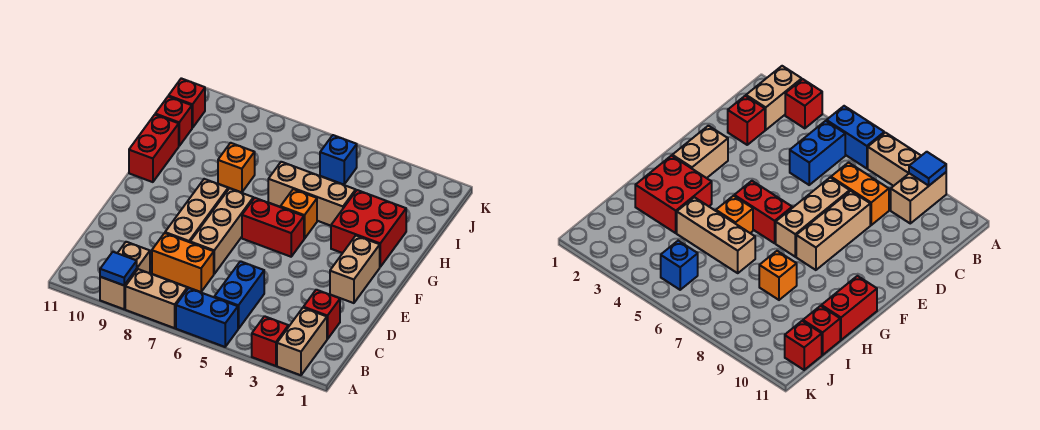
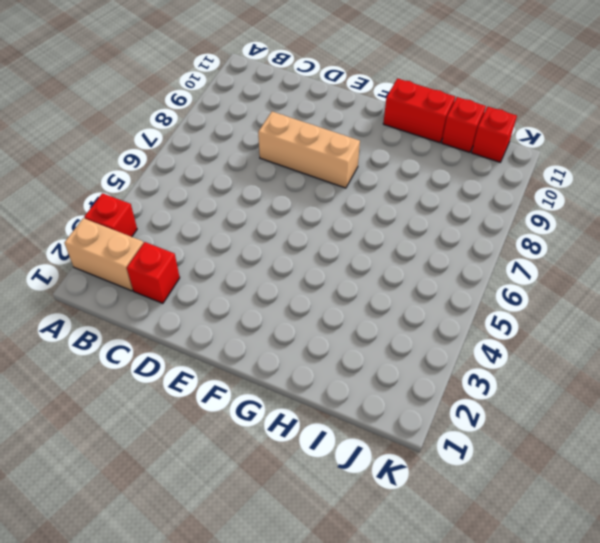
none -> blue brick A5:A6 level 1
none -> tan brick A7:A8 level 1
none -> tan brick A9:B9 level 1

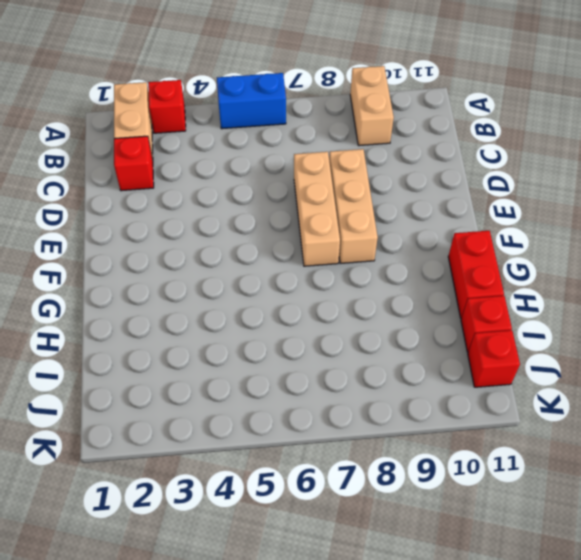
none -> tan brick A7:A8 level 1
none -> blue brick B5:C5 level 1
none -> orange brick C7:C8 level 1

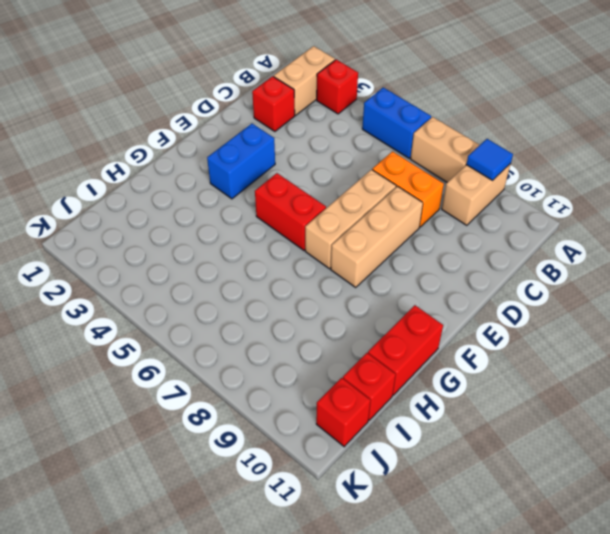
blue brick E3:F3 level 1 -> blue brick B5:C5 level 1
none -> tan brick E2:F2 level 1
none -> red brick G2:H3 level 1
none -> orange brick G5 level 1

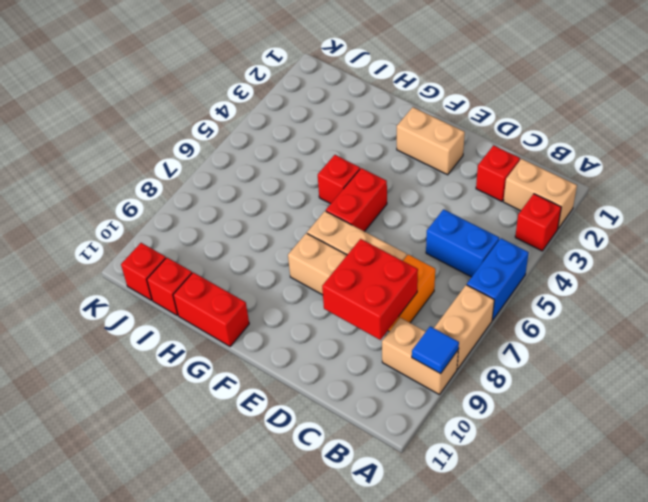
red brick C8:D9 level 2 -> red brick G2:H3 level 1
red brick G5 level 1 -> orange brick G5 level 1
none -> tan brick H4:H6 level 1
none -> orange brick H8 level 1
none -> blue brick J5 level 1

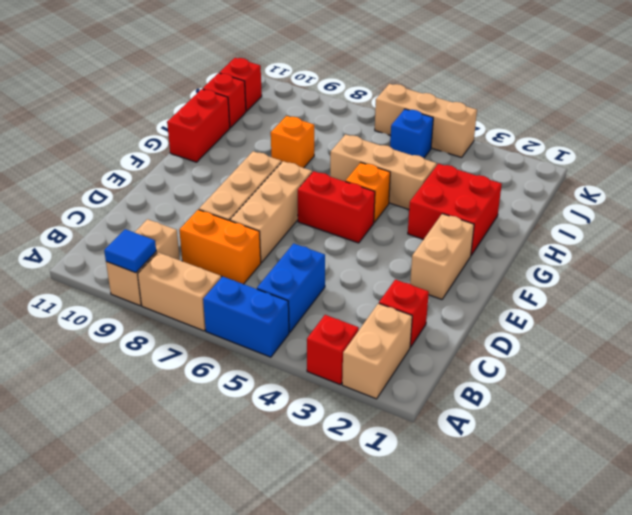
tan brick K4:K6 level 1 -> none

